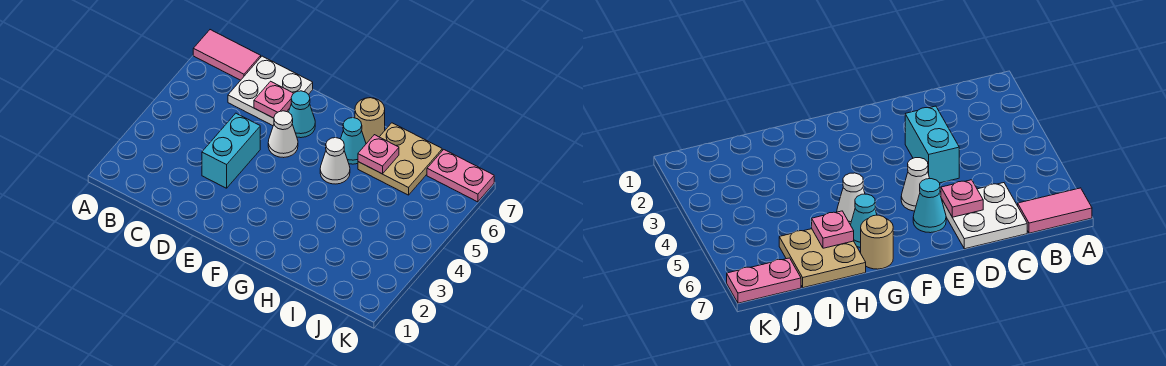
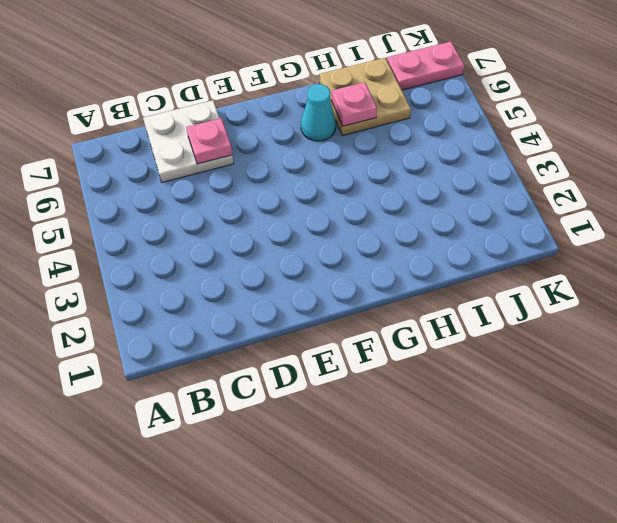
none -> pink tile A7:B7 level 1
none -> cyan brick D3:D4 level 1
none -> white cone E5 level 1

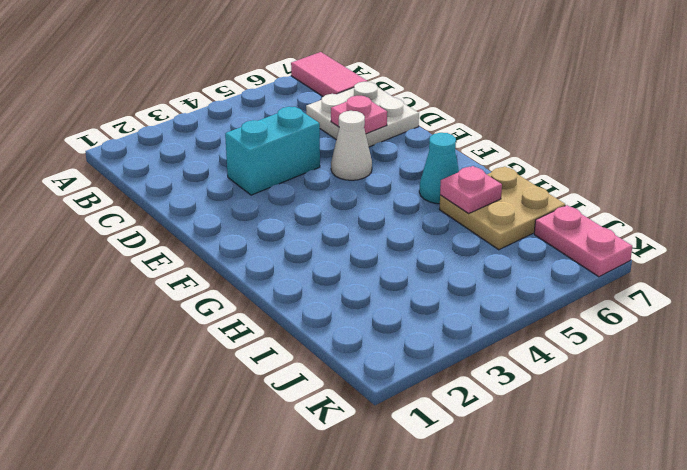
none -> cyan cone E6 level 1
none -> white cone G5 level 1
none -> tan round brick G7 level 1

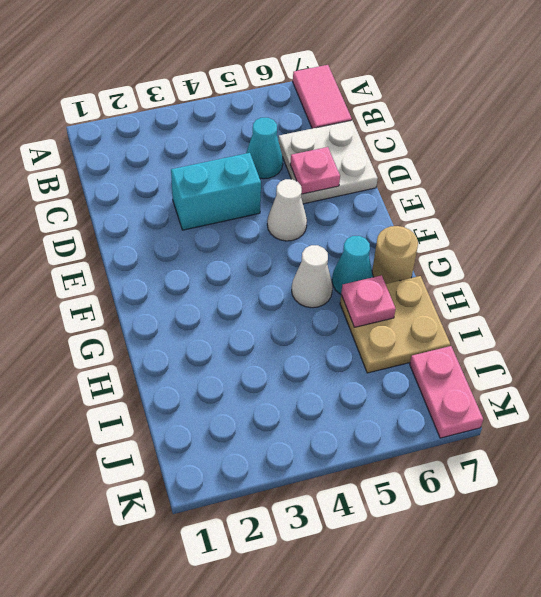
cyan cone C5 level 1 -> cyan cone E6 level 1

